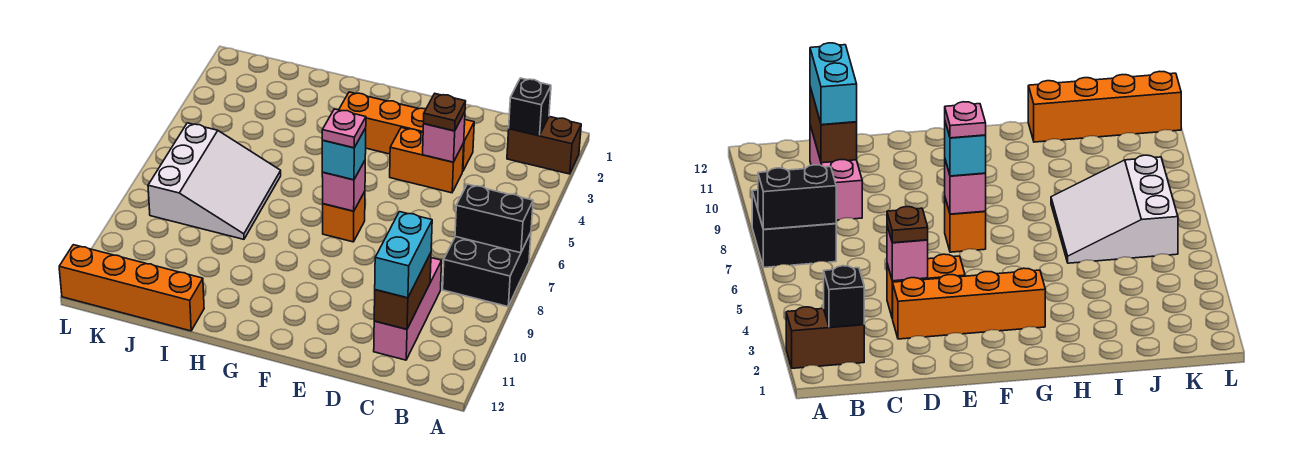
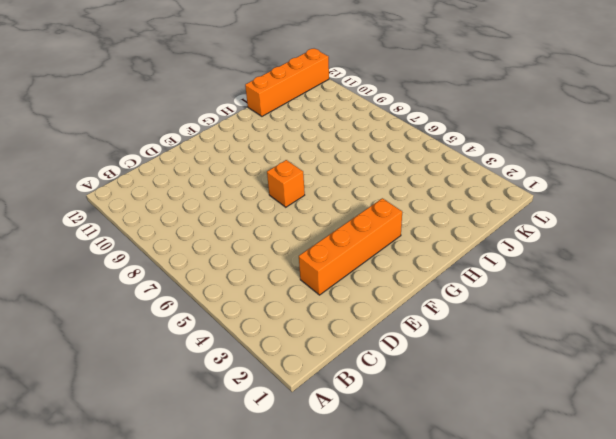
none -> brown brick A2:B2 level 1
none -> black brick A7:B8 level 1
none -> pink brick C9:C11 level 1

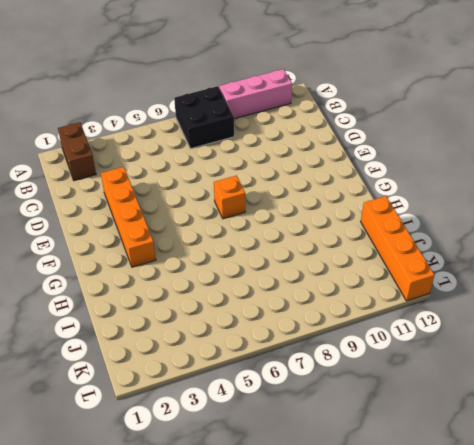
pink brick A9:A11 level 1 -> pink brick C9:C11 level 1
none -> orange brick D4:E4 level 1
none -> white slope I6:K8 level 1 top K
none -> black brick A7:B7 level 2

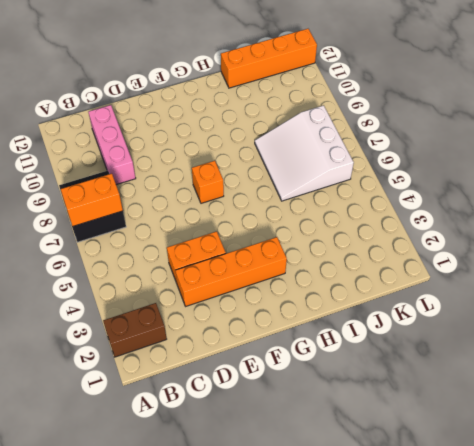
orange brick A7:B7 level 2 -> black brick A7:B7 level 2
none -> black brick B2 level 2
none -> brown brick C10:C11 level 2
none -> pink brick D4 level 2

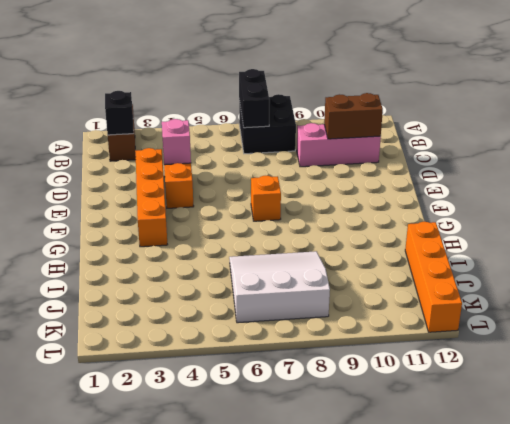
none -> pink brick F7 level 2
none -> cyan brick C10:C11 level 3
none -> brown plate D4 level 3

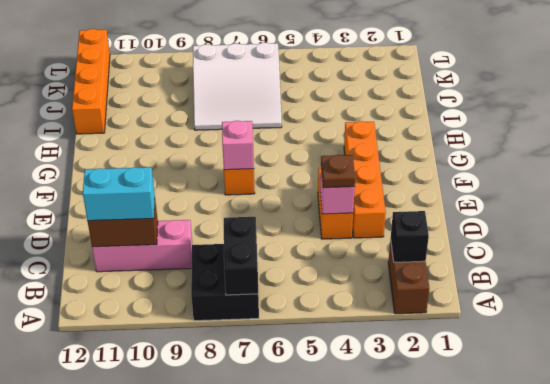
none -> cyan brick F7 level 3
none -> pink plate F7 level 4

